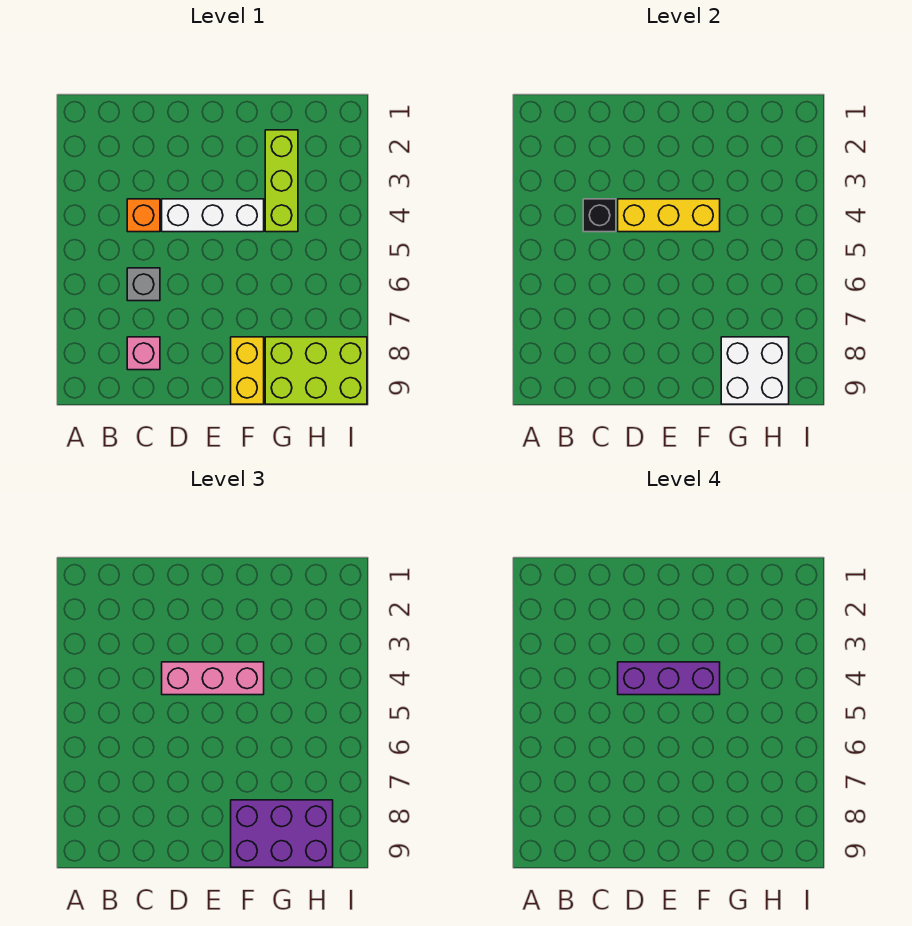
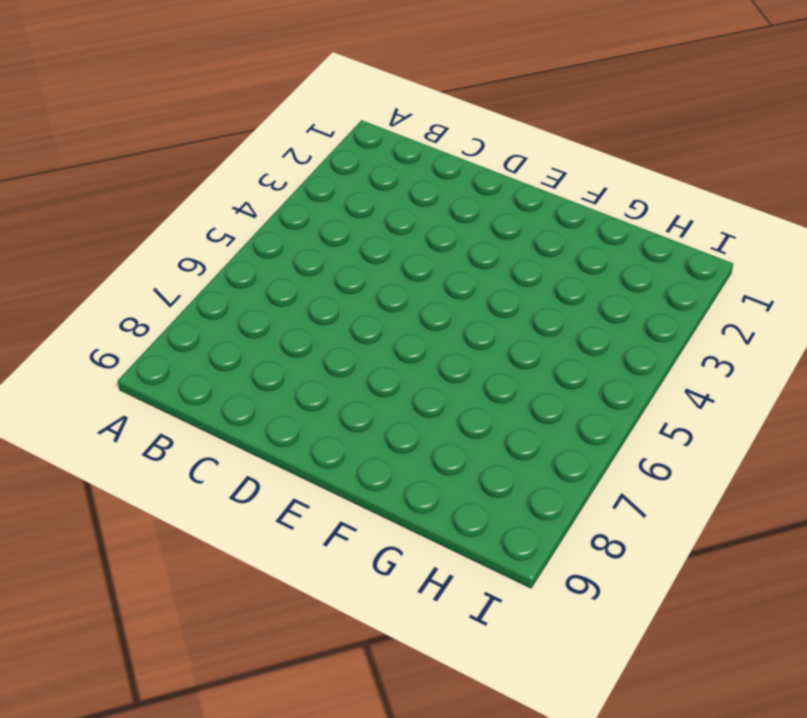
none -> orange brick C4 level 1
none -> grey brick C6 level 1
none -> pink brick C8 level 1

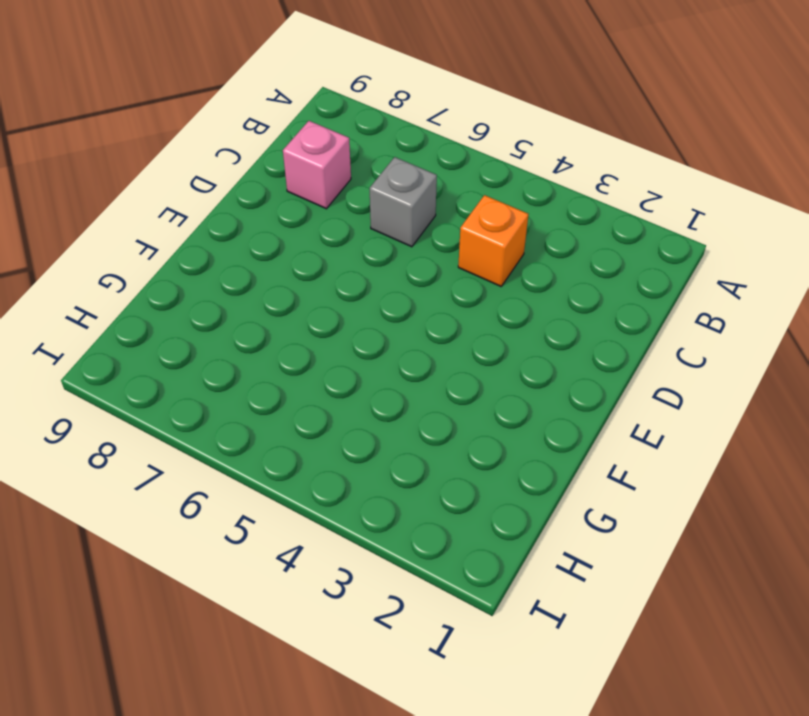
none -> white brick D4:F4 level 1
none -> yellow brick F8:F9 level 1
none -> lime brick G2:G4 level 1

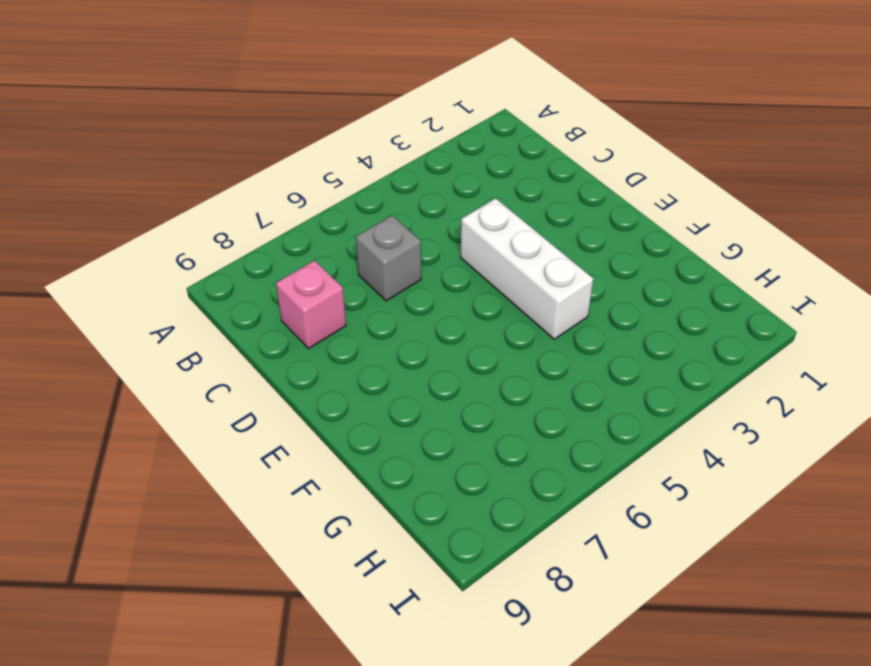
none -> orange brick C4 level 1
none -> yellow brick F8:F9 level 1
none -> lime brick G2:G4 level 1

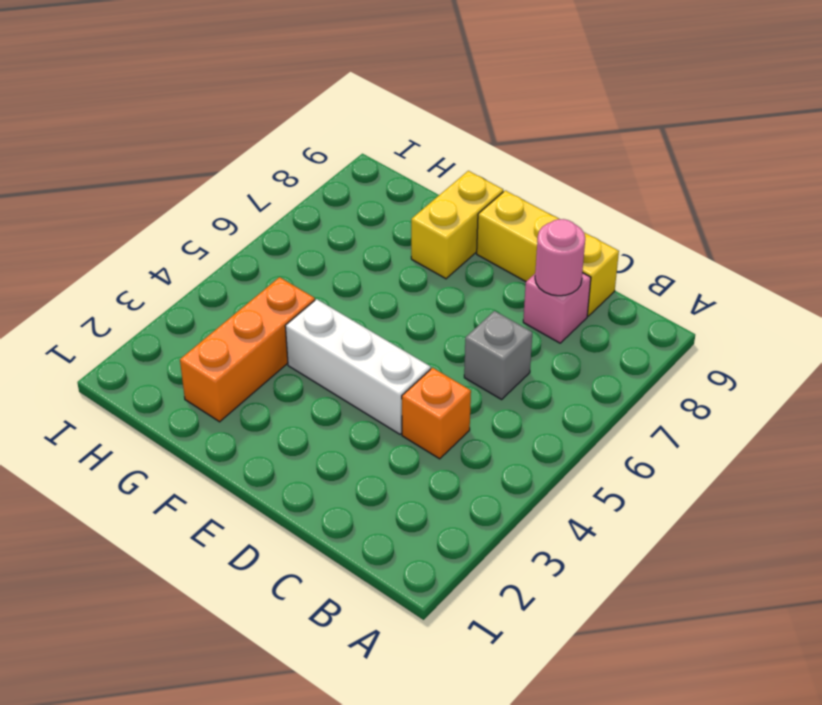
pink round brick C8 level 2 -> none
yellow brick C9:E9 level 1 -> yellow brick D4:F4 level 2
orange brick G2:G4 level 1 -> lime brick G2:G4 level 1
none -> lime brick G8:I9 level 1
none -> black brick C4 level 2
none -> white brick G8:H9 level 2

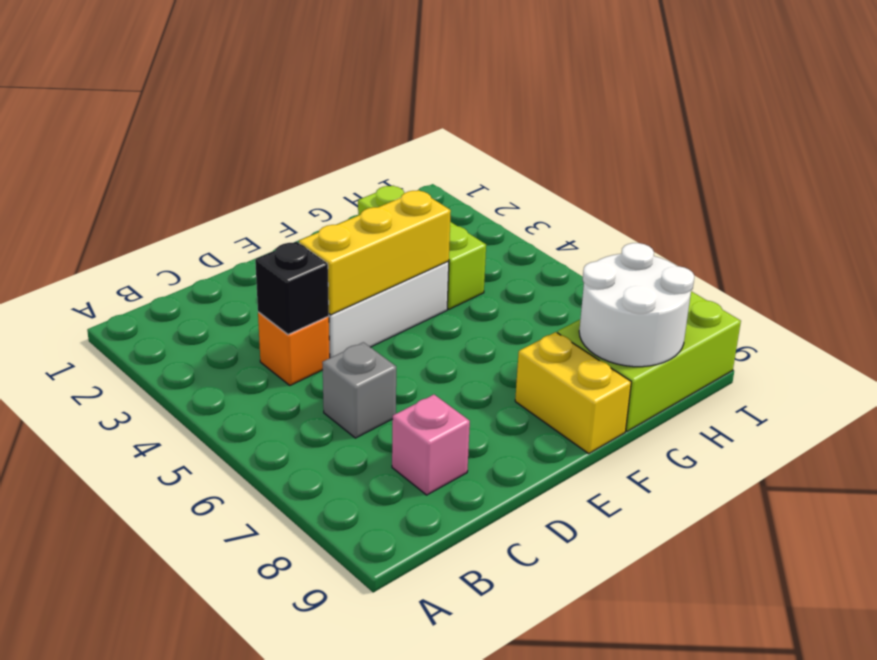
white round brick G8:H9 level 2 -> white brick G8:H9 level 2
none -> pink brick D4:F4 level 3
none -> purple brick F8:H9 level 3
none -> purple brick D4:F4 level 4

